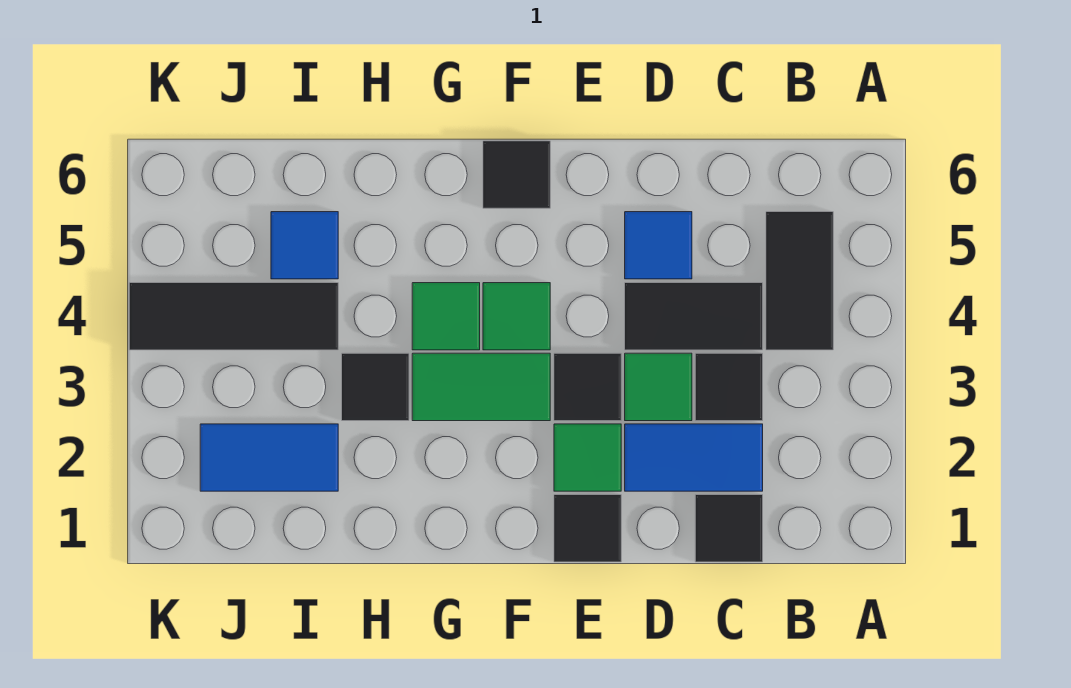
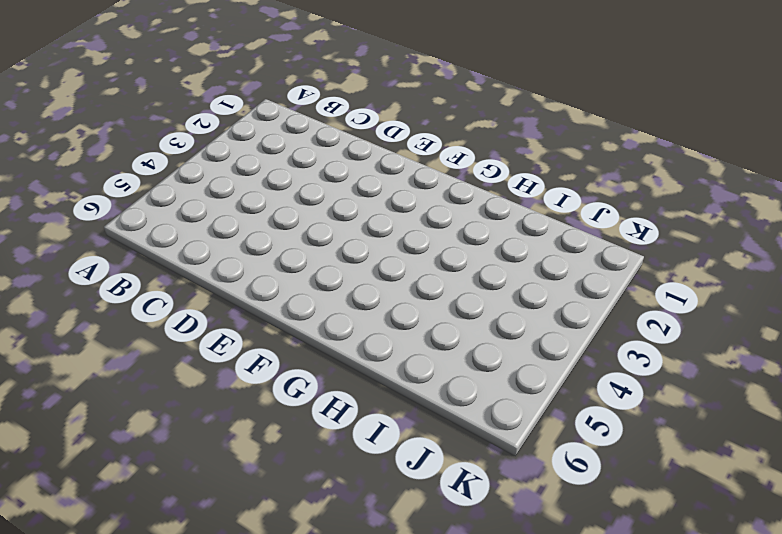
none -> black tile B4:B5 level 1
none -> black tile C1 level 1
none -> blue tile C2:D2 level 1

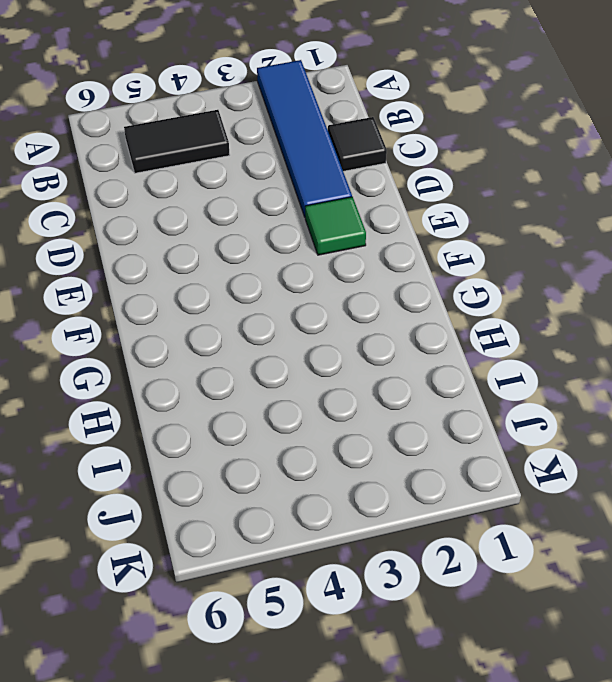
blue tile A2:D2 level 1 -> blue tile C2:D2 level 1
none -> black tile C3 level 1
none -> black tile C4:D4 level 1
none -> green tile D3 level 1

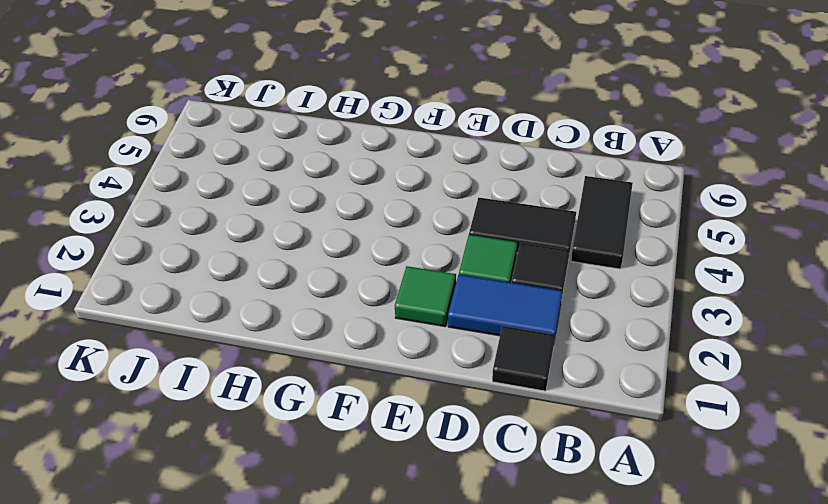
none -> blue tile D5 level 1
none -> black tile E1 level 1
none -> black tile E3 level 1

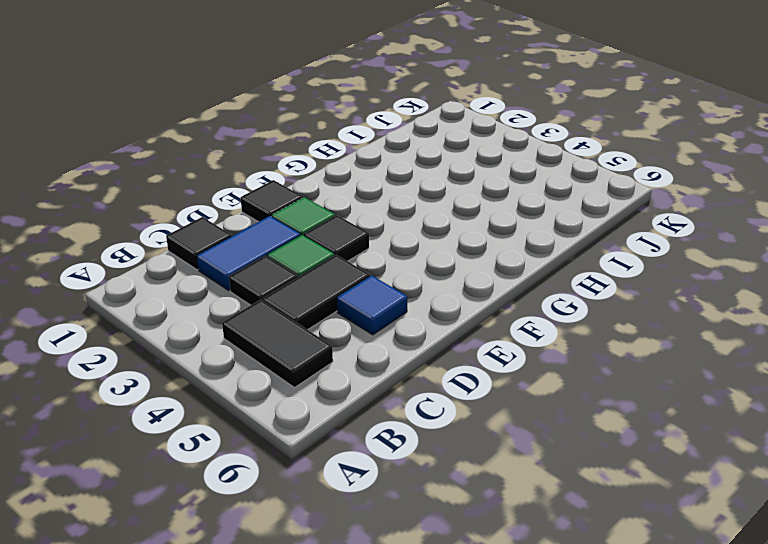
none -> green tile F3:G3 level 1
none -> green tile F4 level 1
none -> black tile F6 level 1

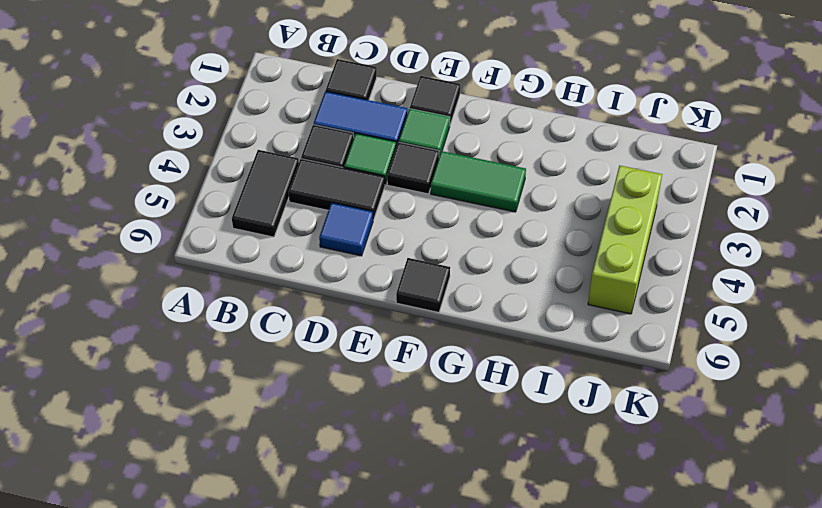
lime brick J3:J5 level 1 -> black tile I4:K4 level 1
none -> green tile F4 level 1
none -> green tile G4 level 1
none -> black tile H3 level 1

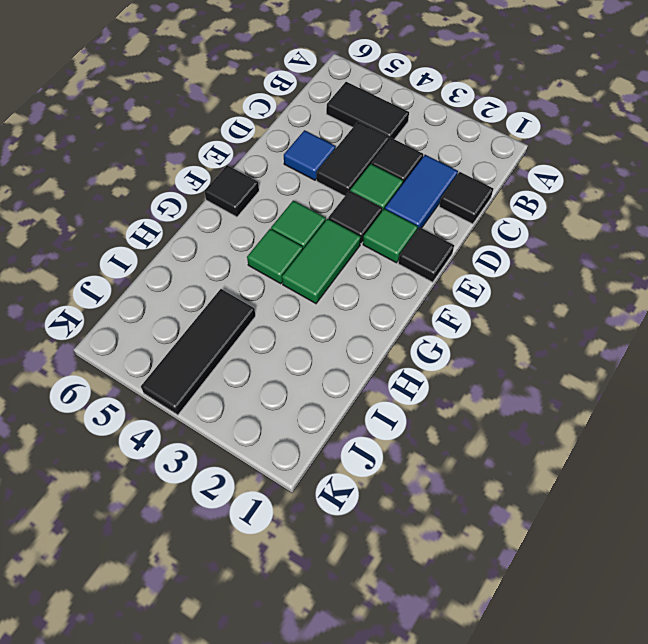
none -> black tile H3 level 1
none -> blue tile I2:J2 level 1
none -> blue tile I5 level 1

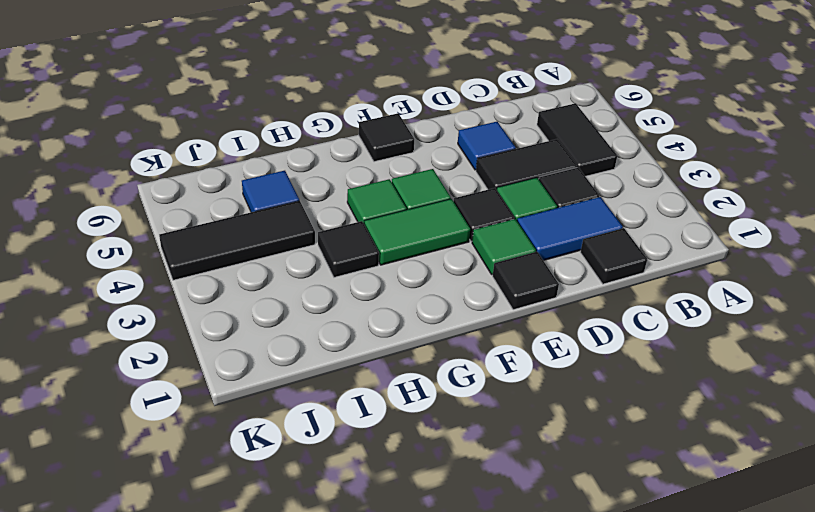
none -> blue tile I2:J2 level 1

